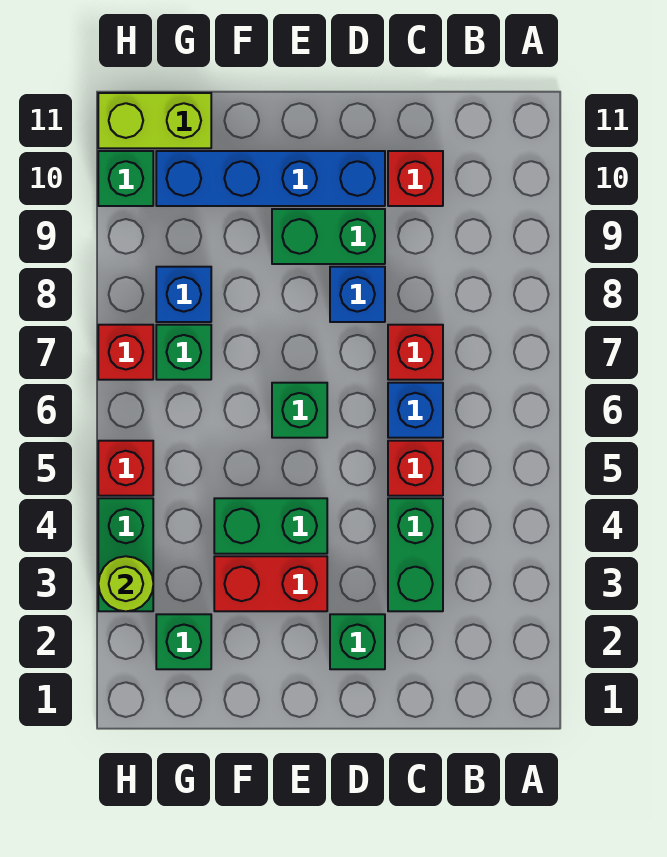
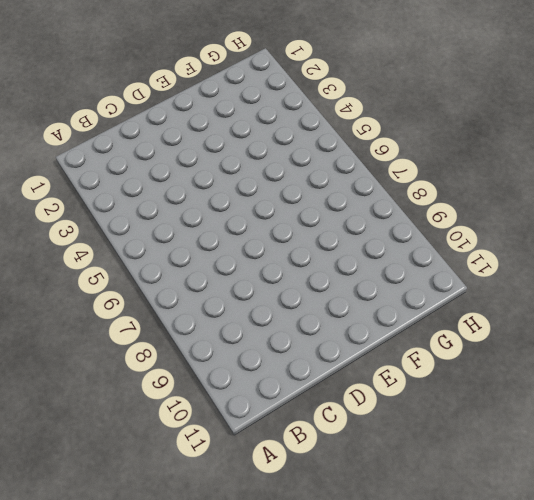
none -> green brick C3:C4 level 1
none -> red brick C5 level 1
none -> blue brick C6 level 1

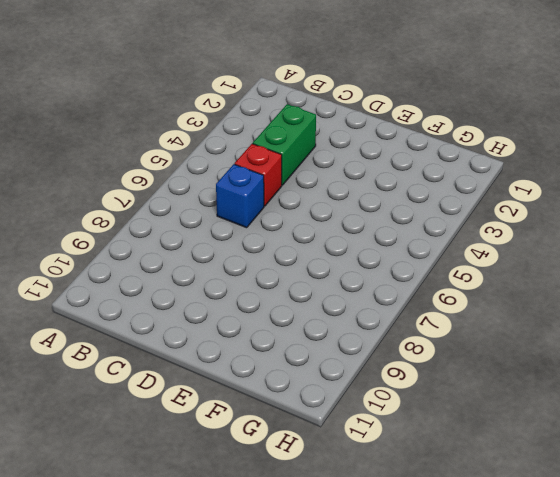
none -> red brick C7 level 1
none -> red brick C10 level 1
none -> green brick D2 level 1

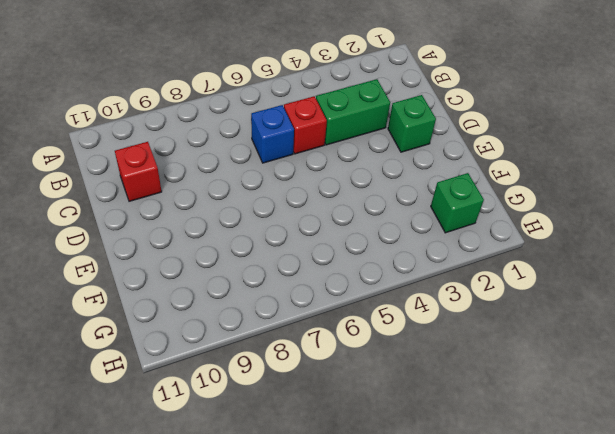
none -> red brick C7 level 1
none -> blue brick D8 level 1
none -> green brick D9:E9 level 1

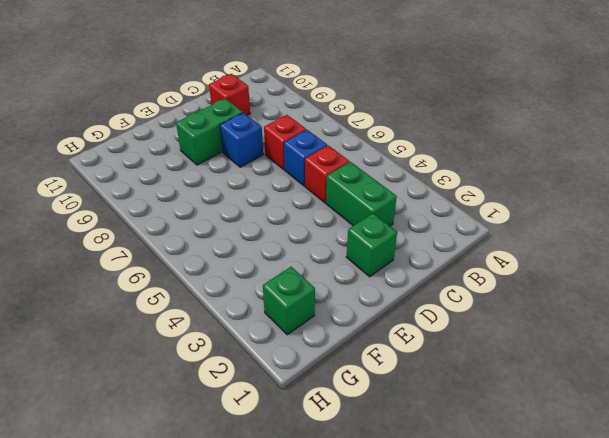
none -> blue brick D10:G10 level 1
none -> red brick E3:F3 level 1
none -> green brick E4:F4 level 1

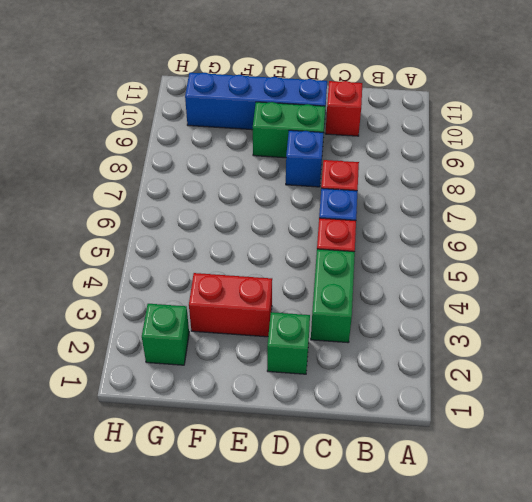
none -> green brick E4:F4 level 1
none -> green brick E6 level 1
none -> green brick G7 level 1

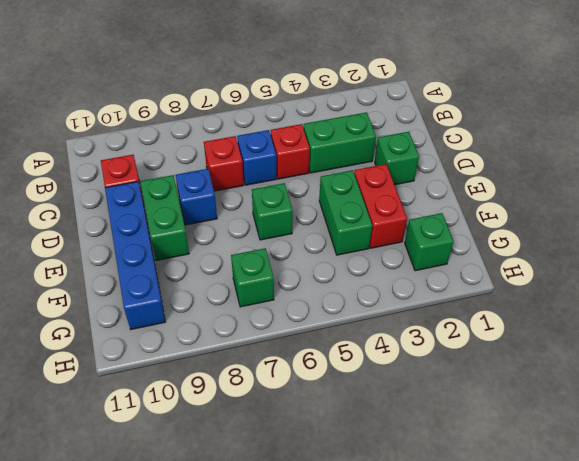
none -> blue brick G8 level 1
none -> lime brick G11:H11 level 1
none -> green brick H3:H4 level 1

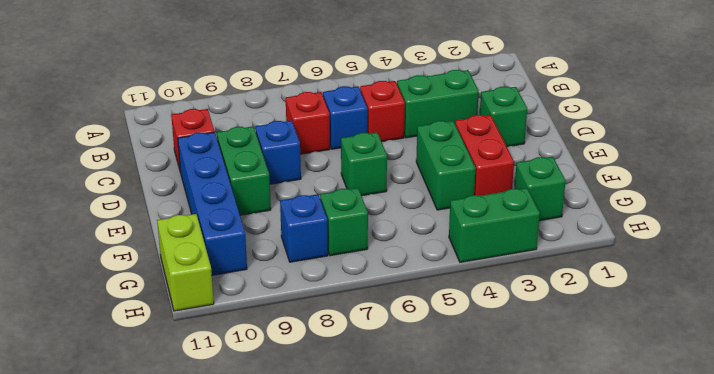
none -> red brick H5 level 1
none -> red brick H7 level 1
none -> green brick H10 level 1

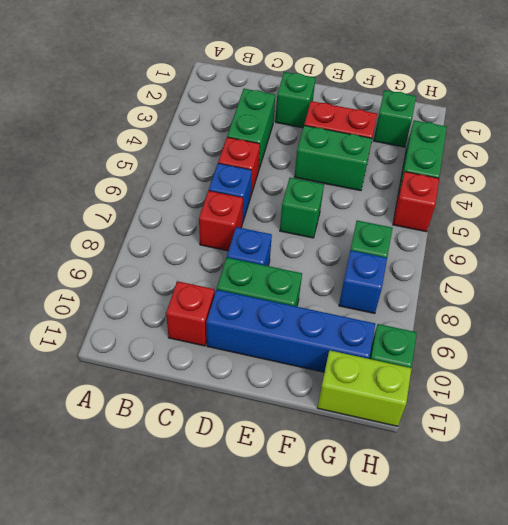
none -> red brick H7 level 1
none -> lime round brick H3 level 2

